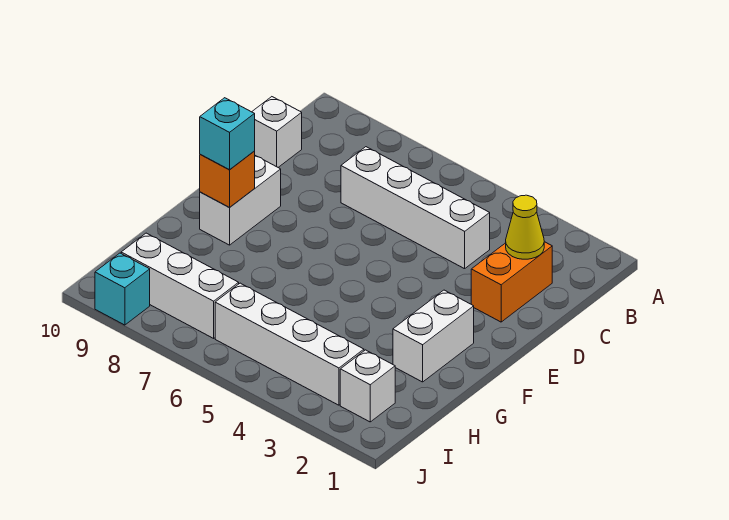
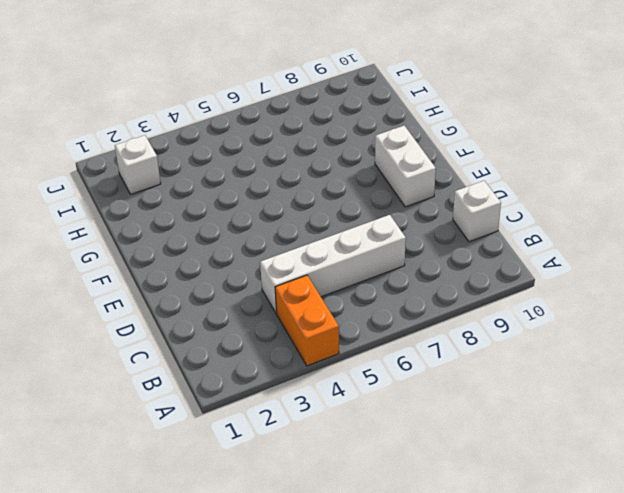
orange brick A4:B4 level 1 -> orange brick C2:D2 level 1
none -> white brick F2:G2 level 1
none -> white brick I3:I6 level 1
none -> white brick I7:I9 level 1

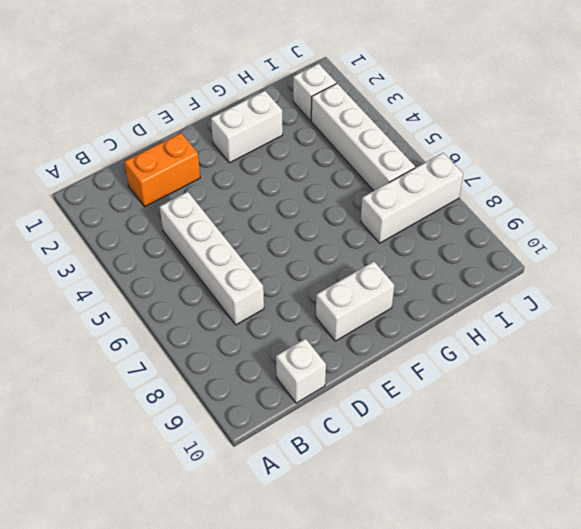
white brick H7:J7 level 1 -> white brick I7:I9 level 1
none -> cyan brick J9 level 1
none -> yellow cone C2 level 2
none -> orange brick F9 level 2

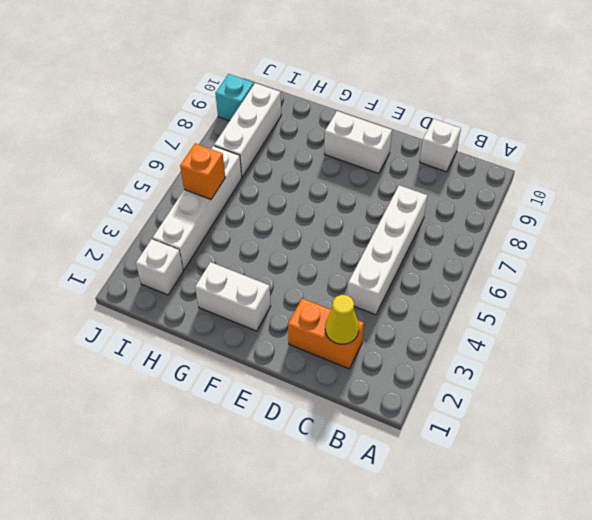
orange brick I5 level 2 -> orange brick F9 level 2
none -> cyan brick F9 level 3

